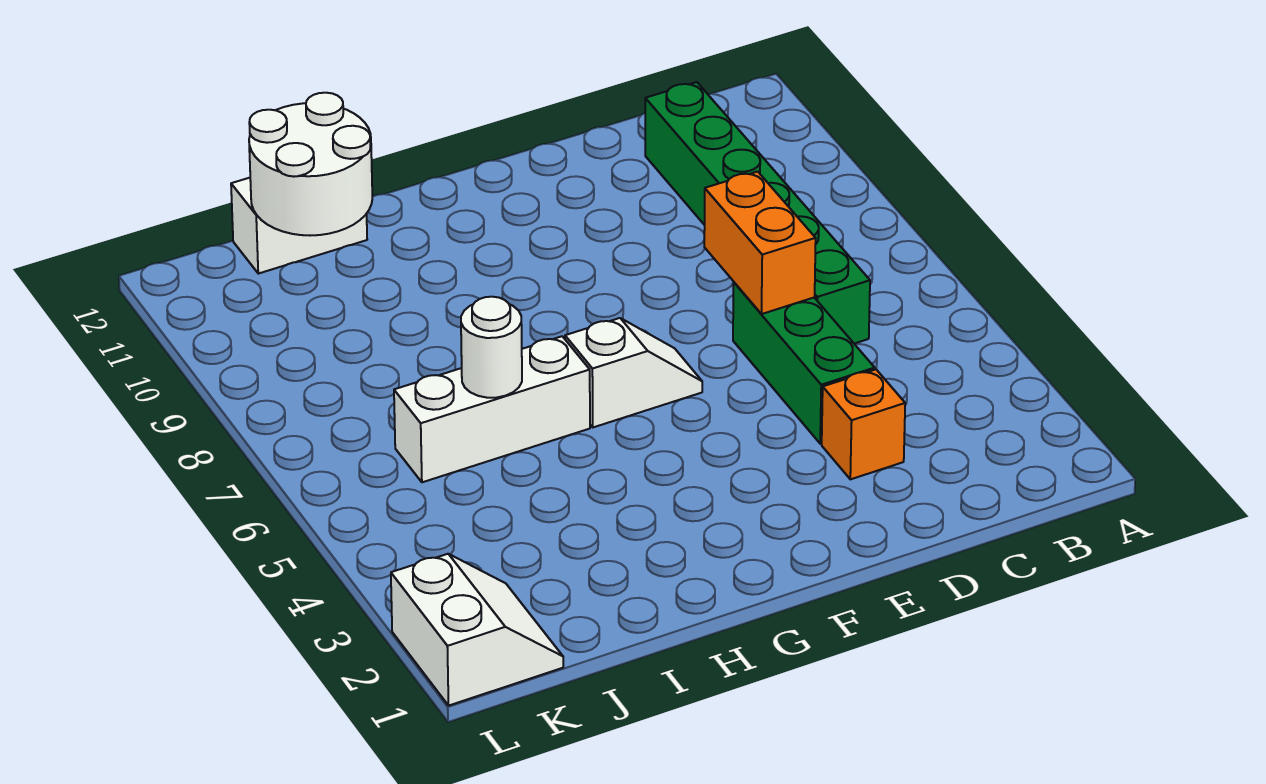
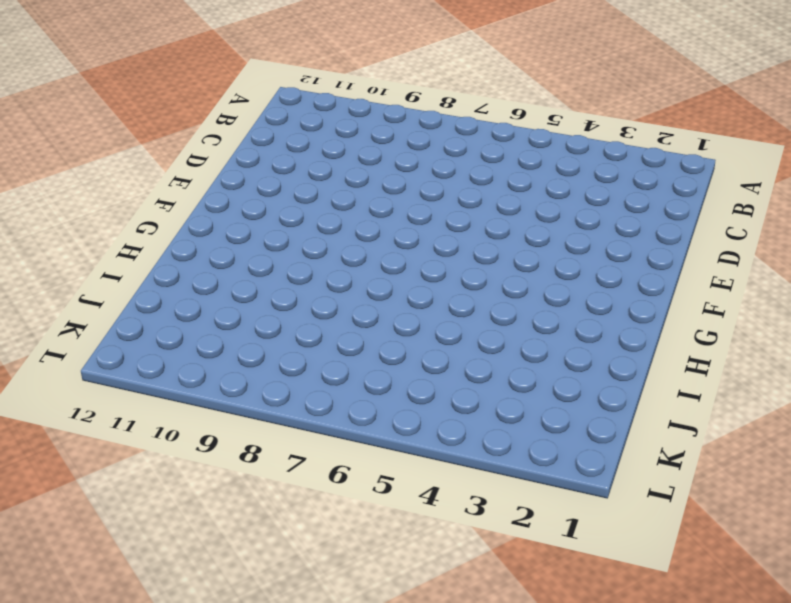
none -> green brick C6:C11 level 1
none -> orange brick D3 level 1

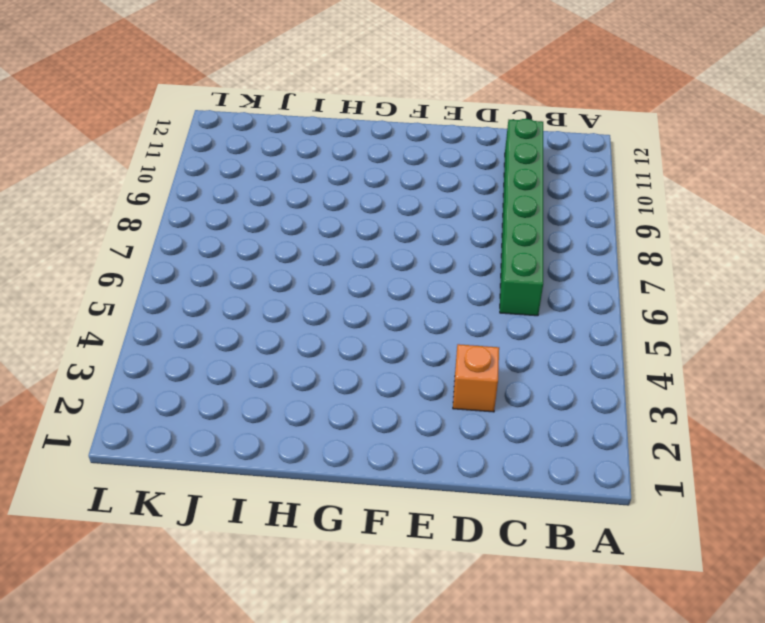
none -> green brick D4:D6 level 1
none -> white slope F6:G6 level 1 top G

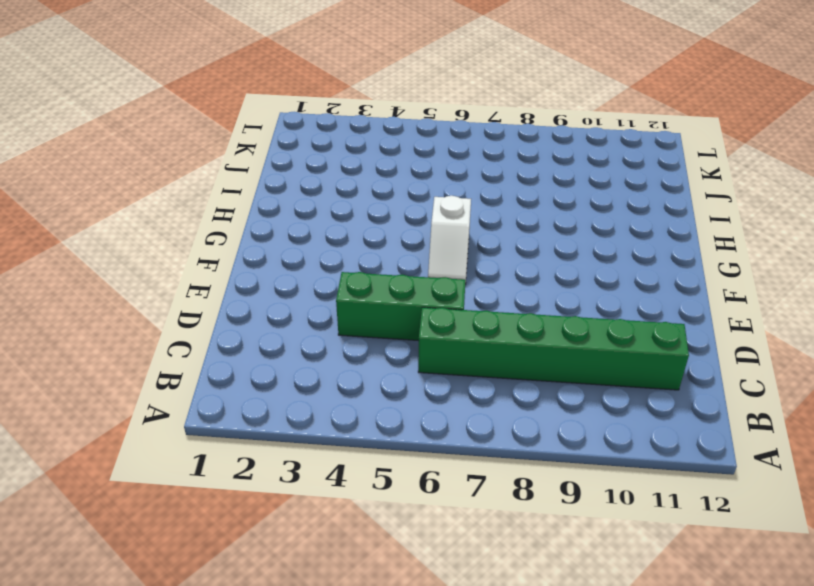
none -> orange brick D3 level 1
none -> white brick H6:J6 level 1

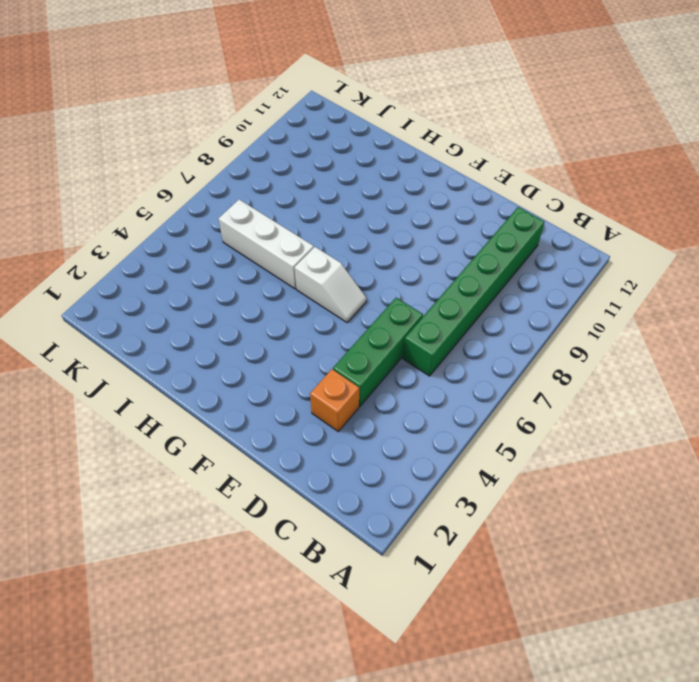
none -> white brick I12:J12 level 1
none -> white slope K1:L2 level 1 top L

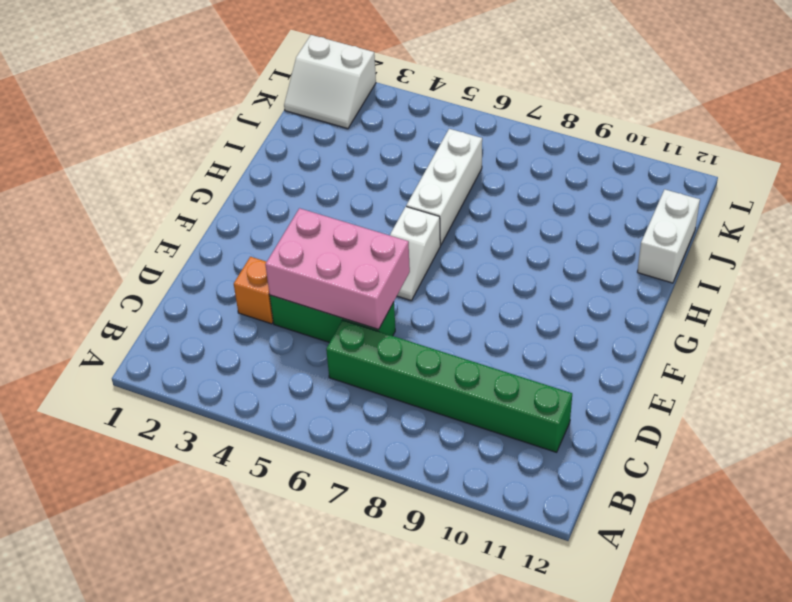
pink brick D4:E6 level 2 -> orange brick D6:D7 level 2
none -> white round brick I6 level 2
none -> white round brick I11:J12 level 2

